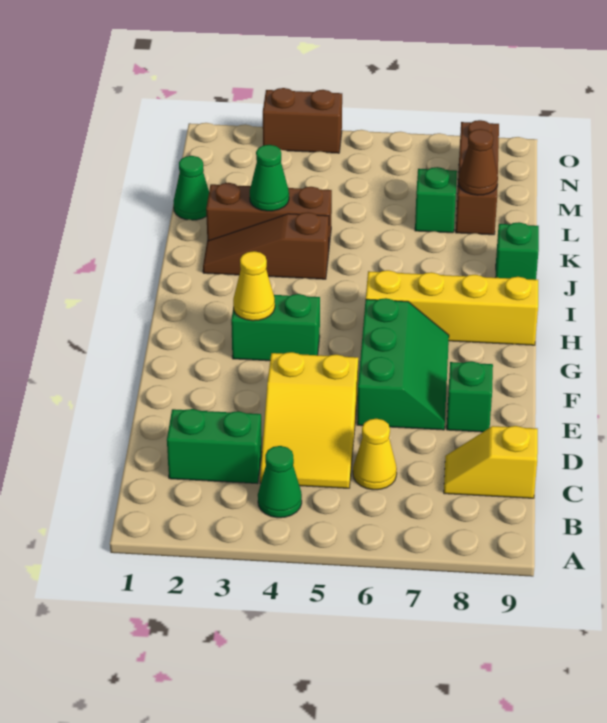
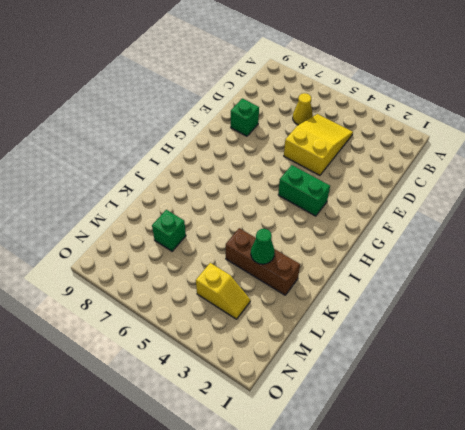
yellow slope M3:M4 level 1 top 4 -> yellow slope C8:C9 level 1 top 9
none -> green cone B4 level 1
none -> green brick C2:C3 level 1
none -> green slope E6:G7 level 1 top 6

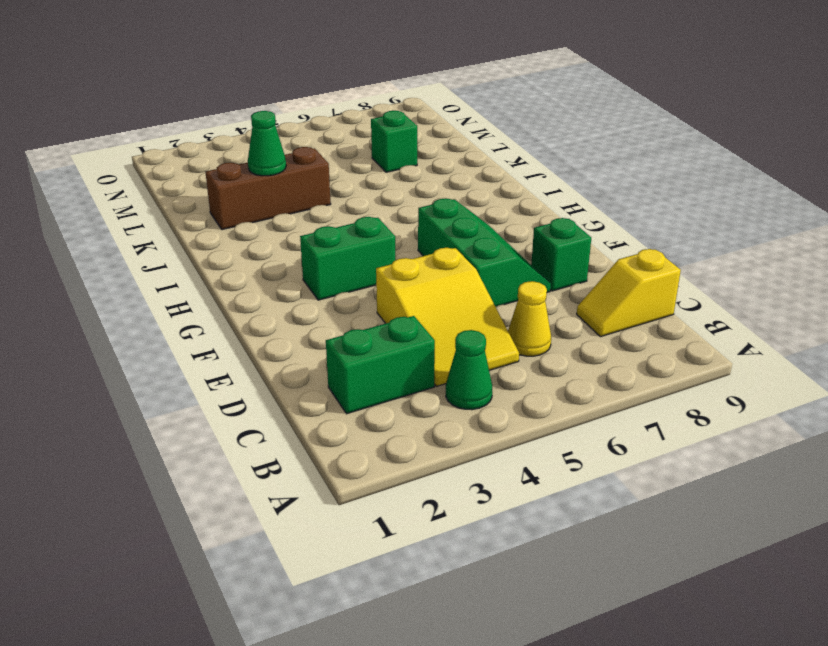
none -> yellow brick H6:H9 level 1
none -> brown slope J2:J4 level 1 top 4
none -> green brick J9 level 1

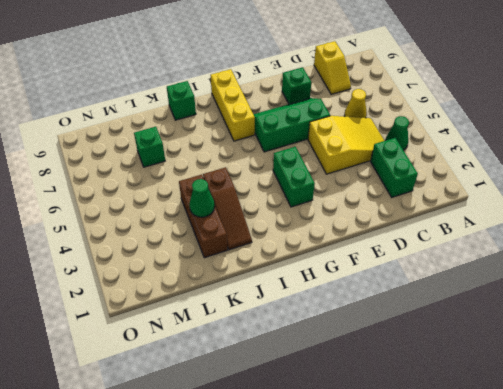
yellow brick H7:H9 level 1 -> yellow brick H6:H9 level 1
none -> green cone L1 level 1
none -> brown brick L8:N8 level 1
none -> brown brick O3:O4 level 1

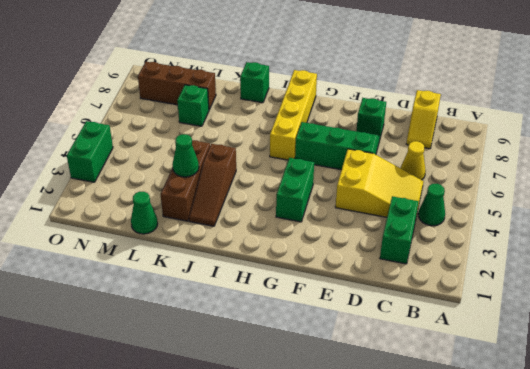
green brick O3:O4 level 1 -> brown brick O3:O4 level 1
none -> yellow cone G3 level 2
none -> brown cone L8 level 2

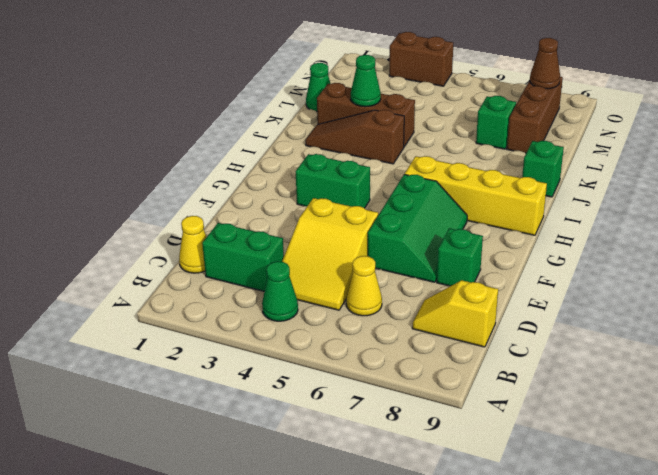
yellow cone C1 level 1 -> yellow cone G3 level 2
brown cone N8 level 2 -> brown cone L8 level 2

